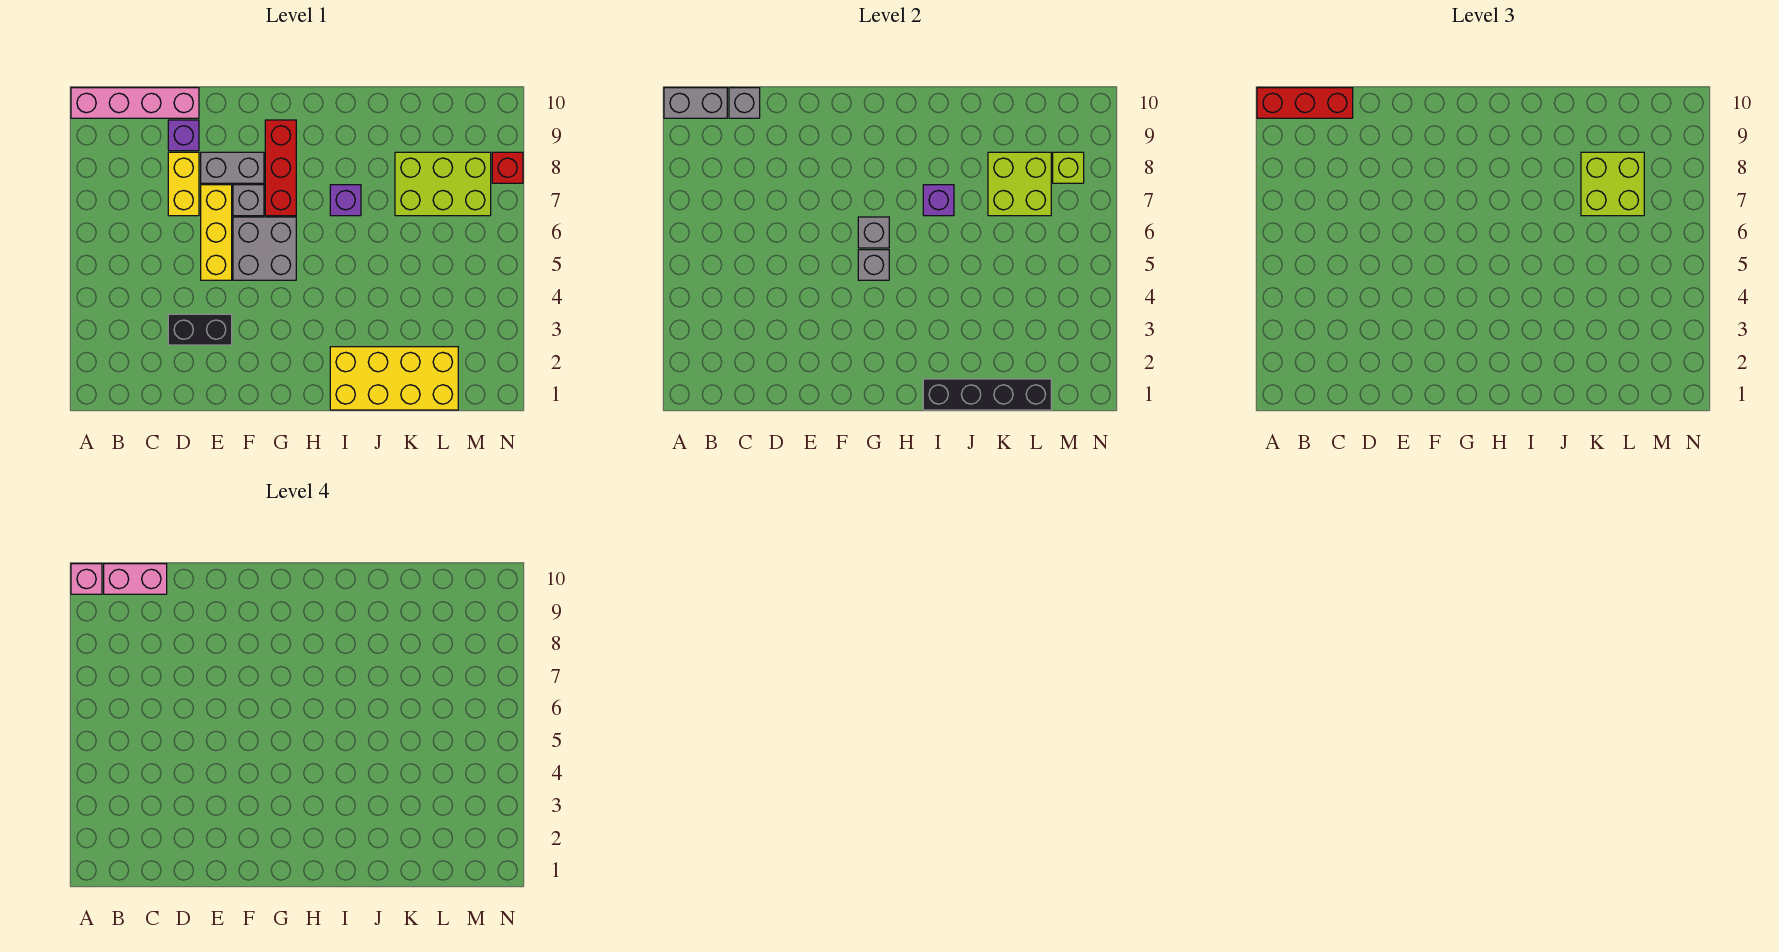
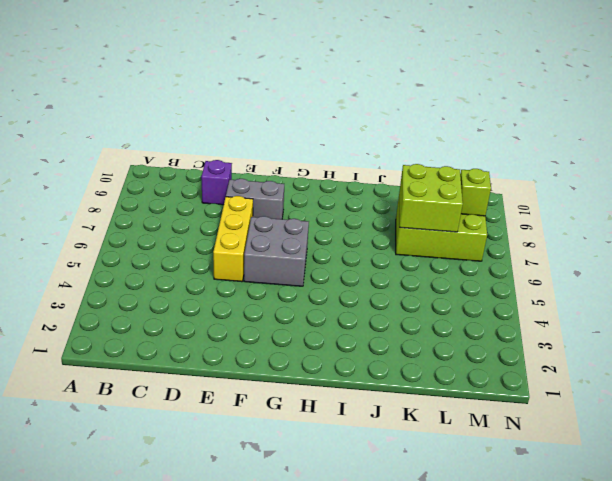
none -> pink brick A10:D10 level 1
none -> black brick D3:E3 level 1
none -> yellow brick D7:D8 level 1

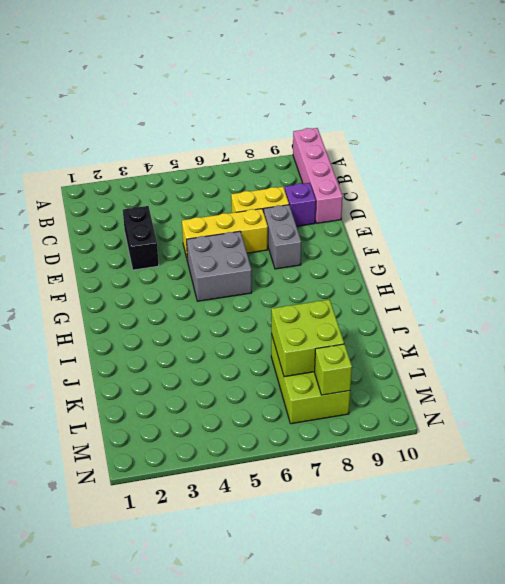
none -> grey brick F7 level 1
none -> red brick G7:G9 level 1
none -> yellow brick I1:L2 level 1

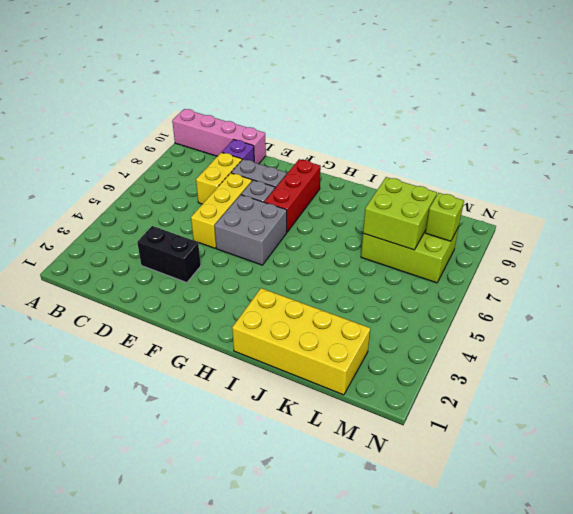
none -> purple brick I7 level 1
none -> red brick N8 level 1
none -> grey brick A10:B10 level 2

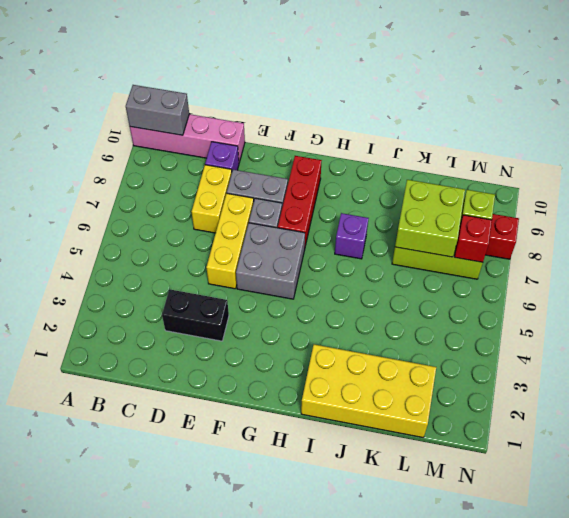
red brick M7 level 2 -> none
none -> grey brick C10 level 2
none -> grey brick G5 level 2
none -> grey brick G6 level 2

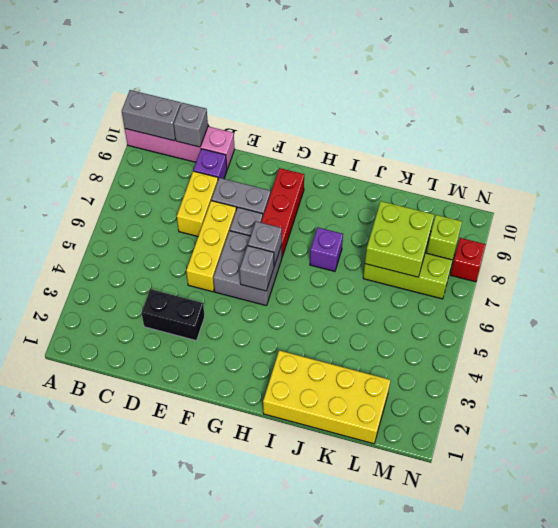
none -> black brick I1:L1 level 2
none -> purple brick I7 level 2
none -> red brick A10:C10 level 3

